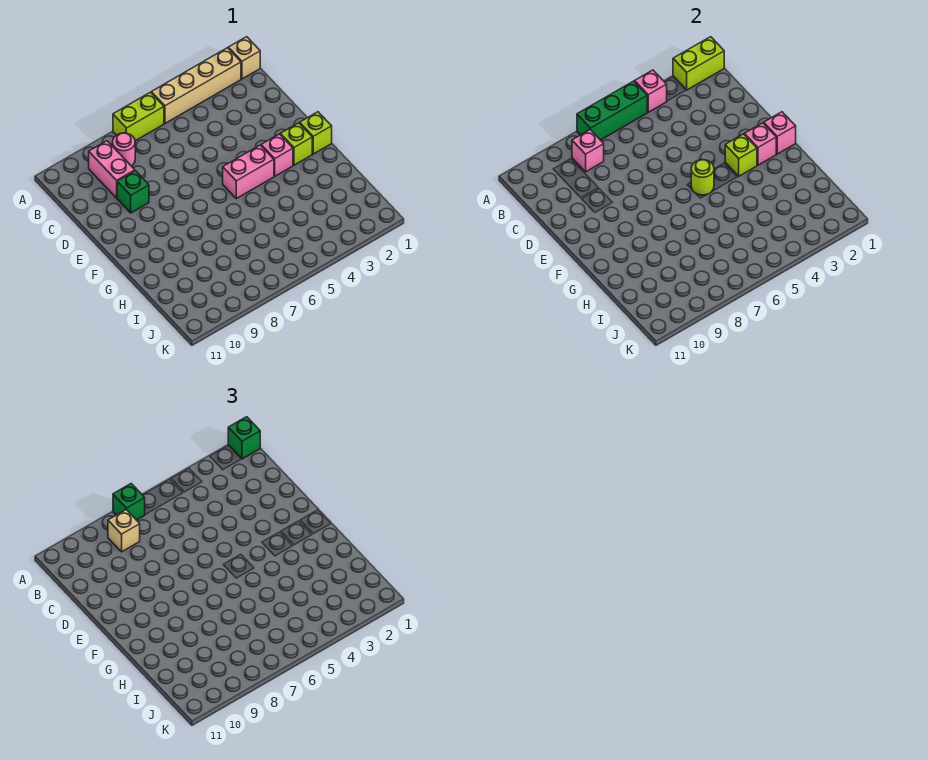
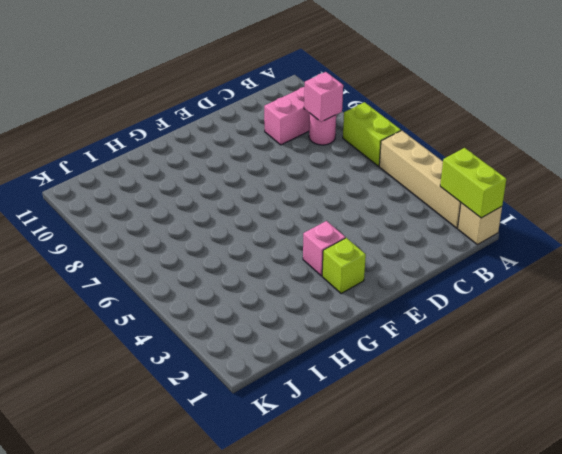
none -> green brick D9 level 1
none -> lime brick F1 level 1
none -> pink brick F4:F5 level 1

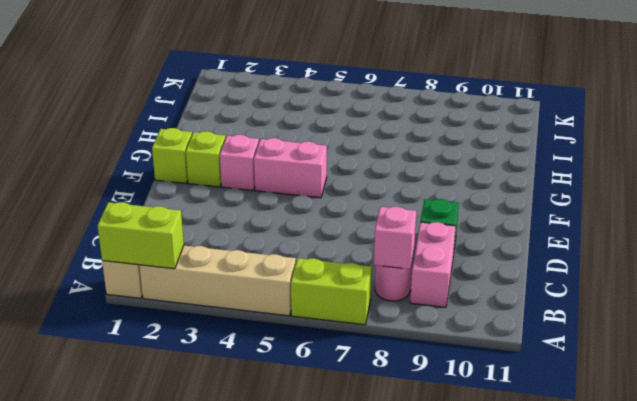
none -> pink brick A4 level 2
none -> green brick A5:A7 level 2
none -> pink brick F1 level 2

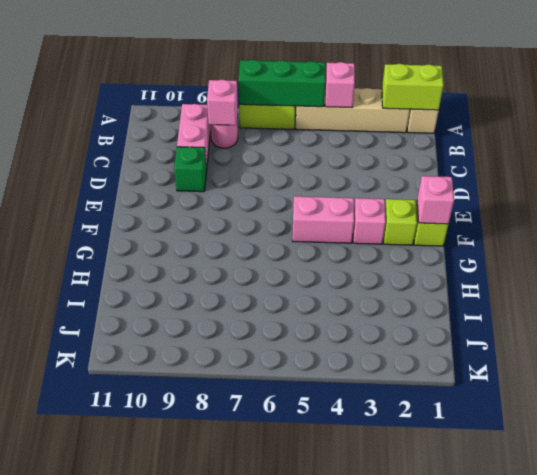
none -> pink brick F2 level 2
none -> lime brick F3 level 2
none -> lime round brick F5 level 2

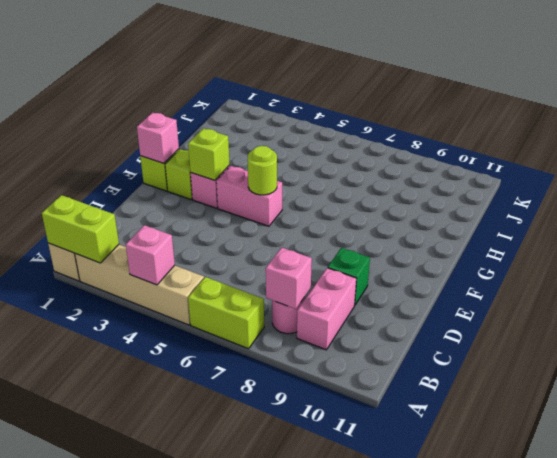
none -> green brick A5:A7 level 2
none -> pink brick F2 level 2
none -> green brick A1 level 3

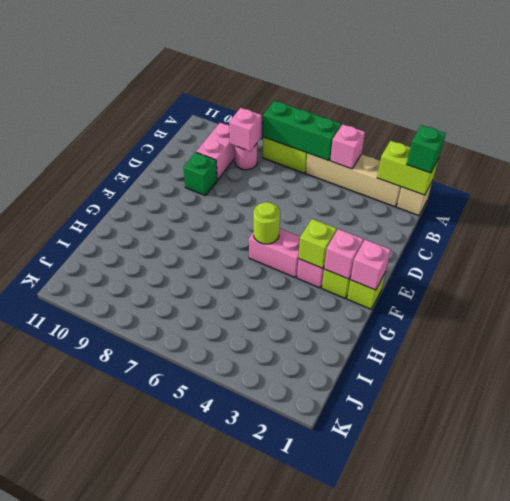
none -> green brick A7 level 3
none -> tan brick B8 level 3

